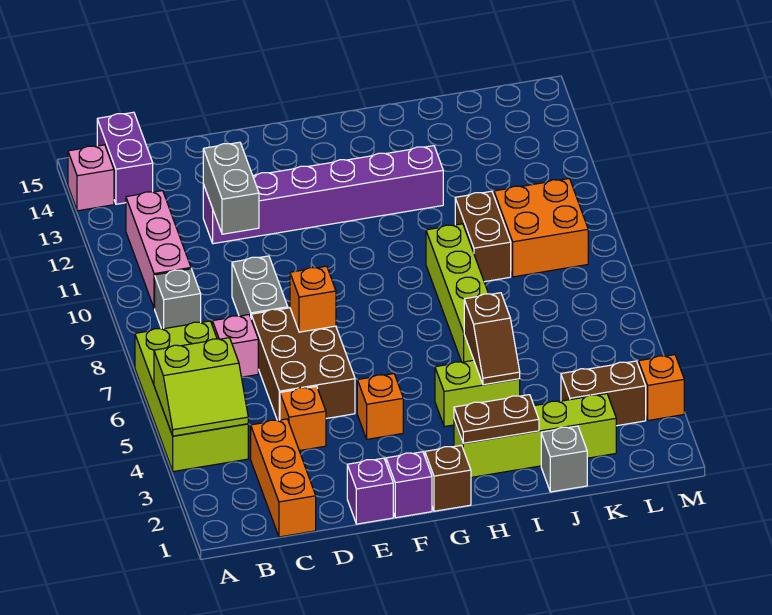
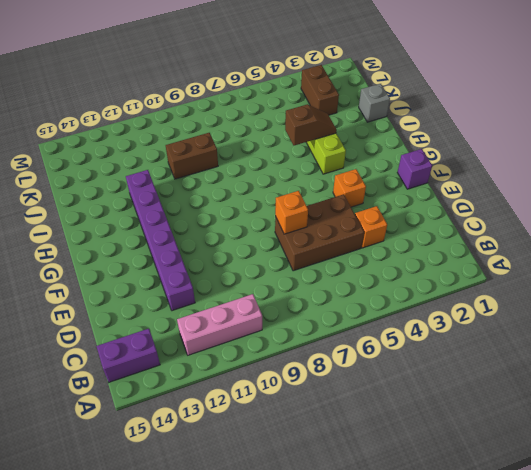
none -> lime brick A4:B7 level 1
none -> pink brick A14 level 1
none -> grey brick B9 level 1

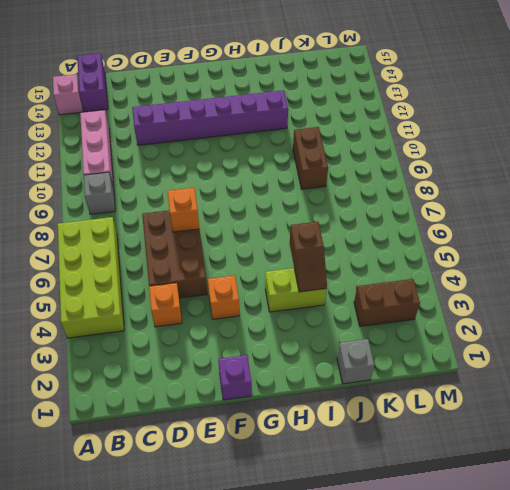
none -> orange brick C1:C3 level 1
none -> pink brick C7 level 1
none -> grey brick D8:D9 level 1

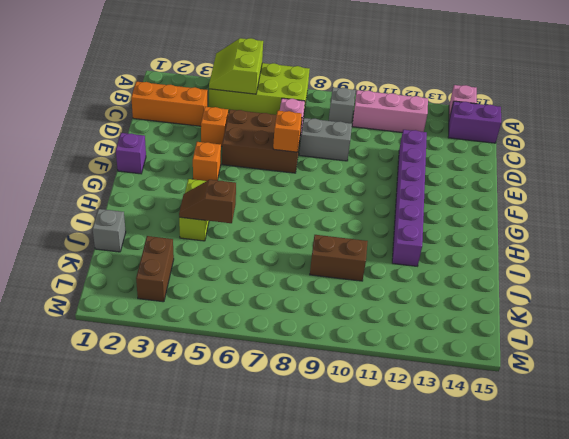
none -> purple brick E1 level 1
none -> brown brick G1 level 1
none -> lime brick H2:K2 level 1

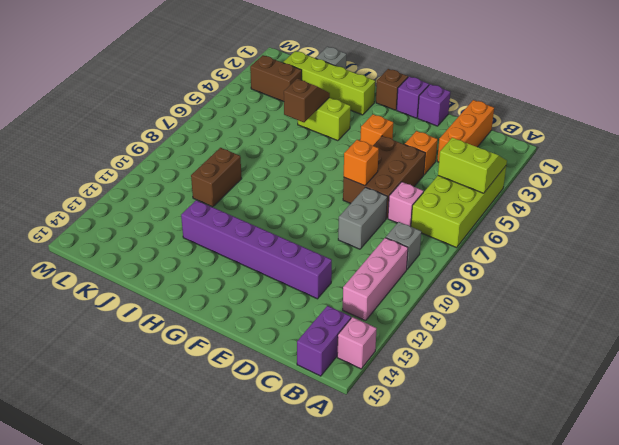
none -> lime brick I6:I9 level 1
none -> orange brick K9:L10 level 1
none -> orange brick M3 level 1

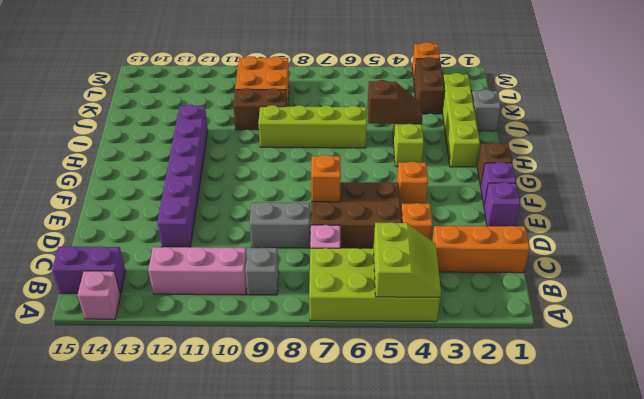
none -> grey brick D11:D12 level 2
none -> brown plate H2:I2 level 2

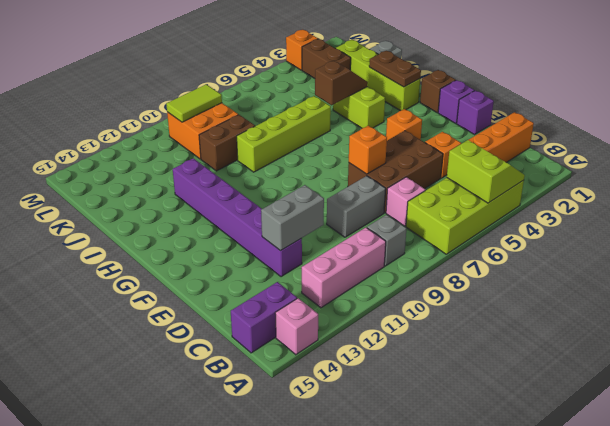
lime tile L9:L10 level 2 -> none

